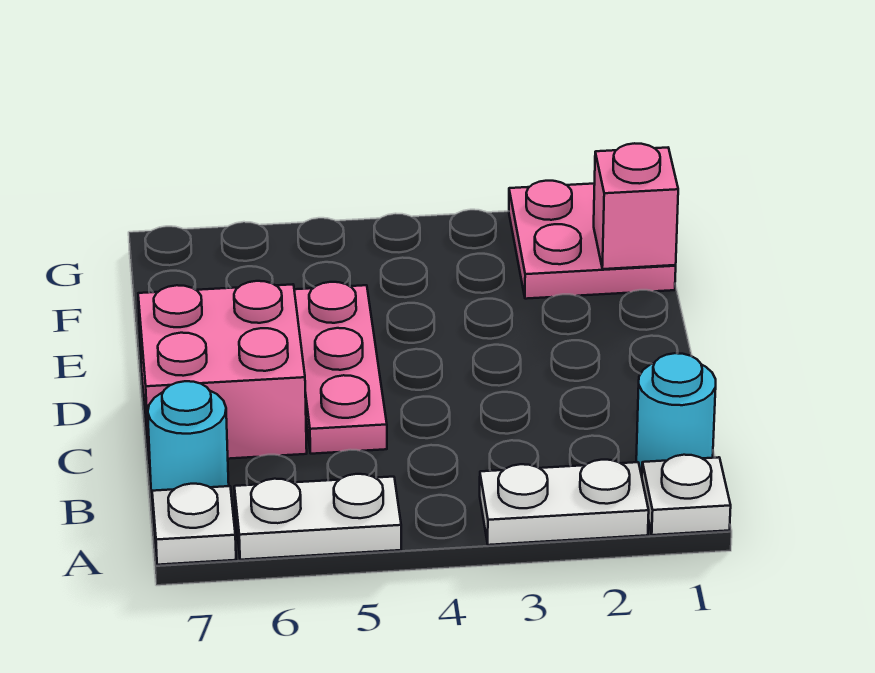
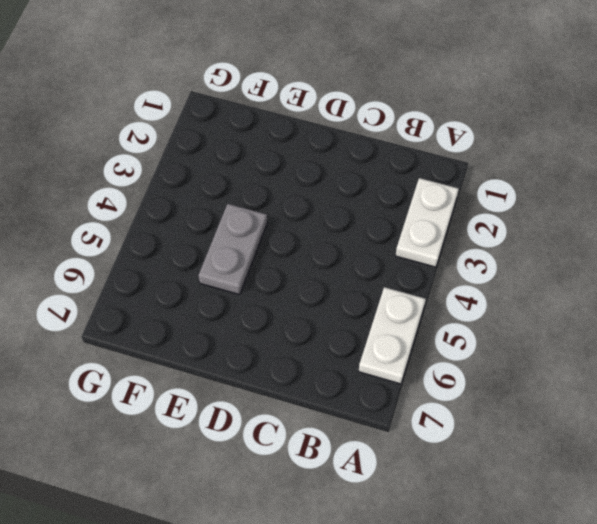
grey plate E4:E5 level 1 -> pink plate C5:E5 level 1
none -> white plate A1 level 1
none -> white plate A7 level 1

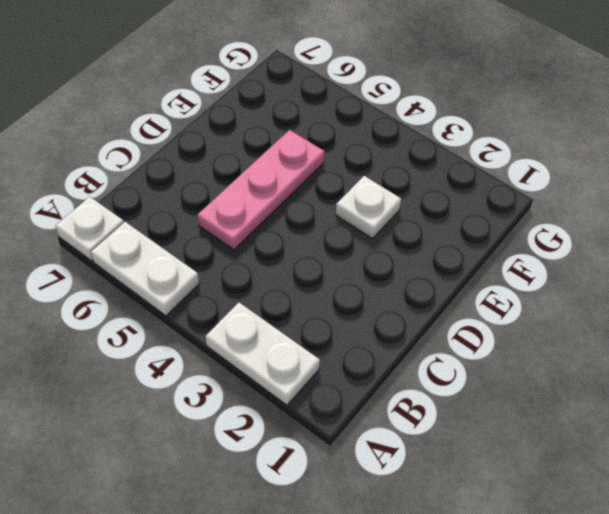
white plate E3 level 1 -> white plate A1 level 1
none -> cyan round brick B1 level 1
none -> cyan round brick B7 level 1

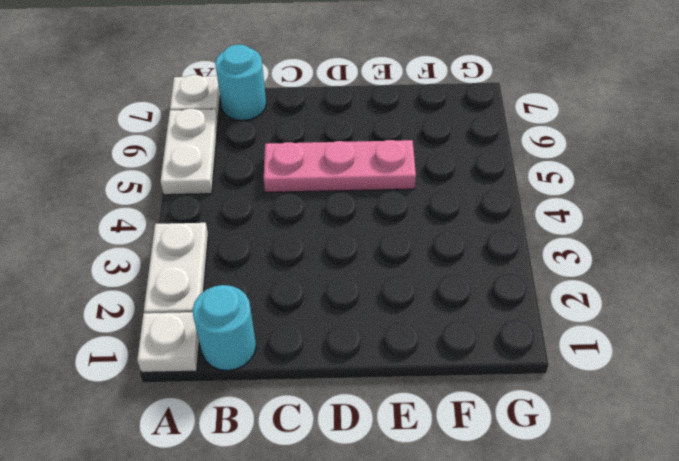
none -> pink brick C6:D7 level 1
none -> pink plate F1:G2 level 1

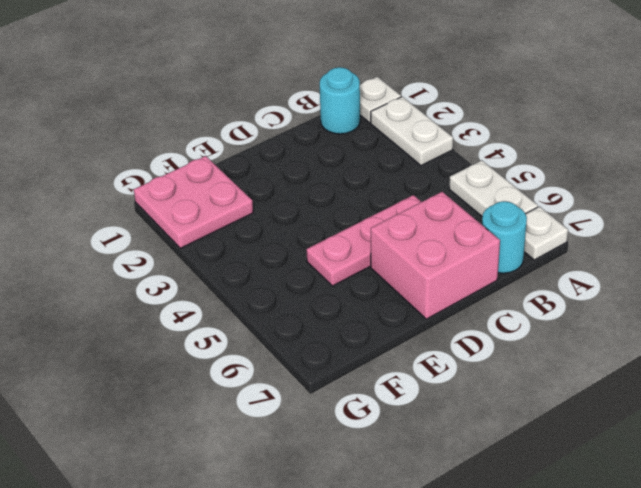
none -> pink brick F1 level 2

